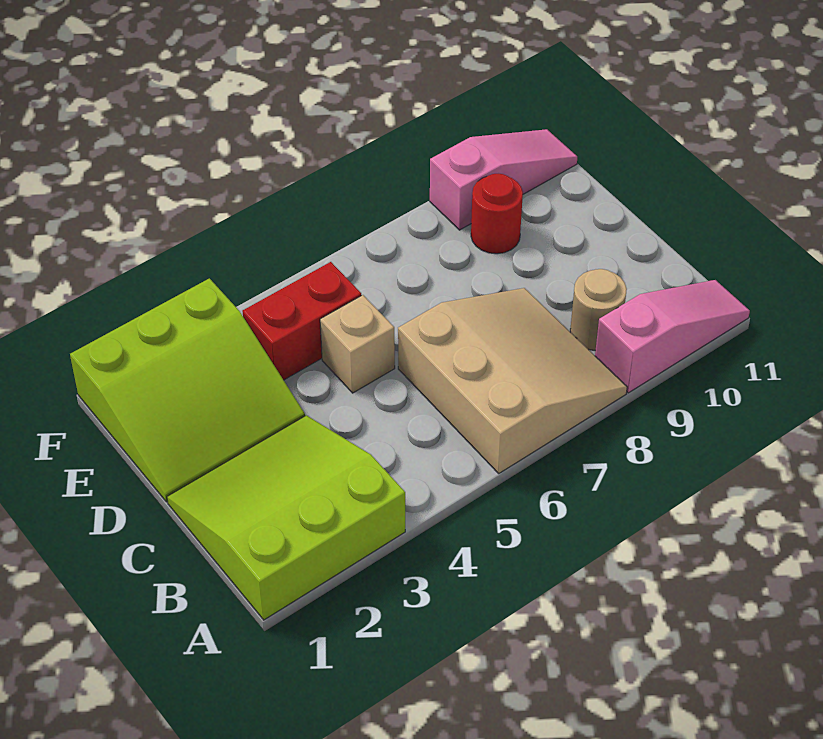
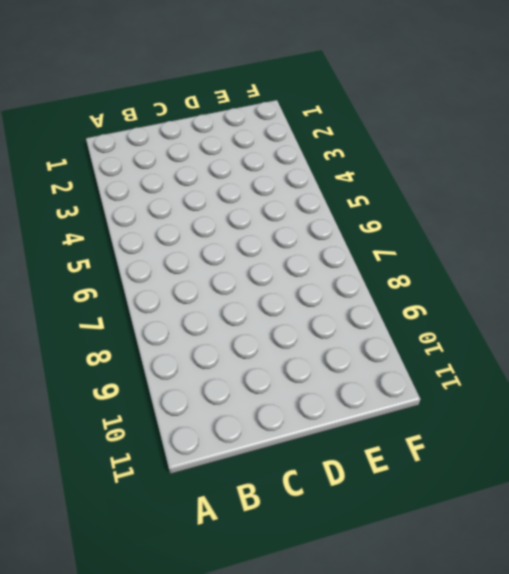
none -> lime slope A1:C3 level 1 top A
none -> tan slope A6:C8 level 1 top 6

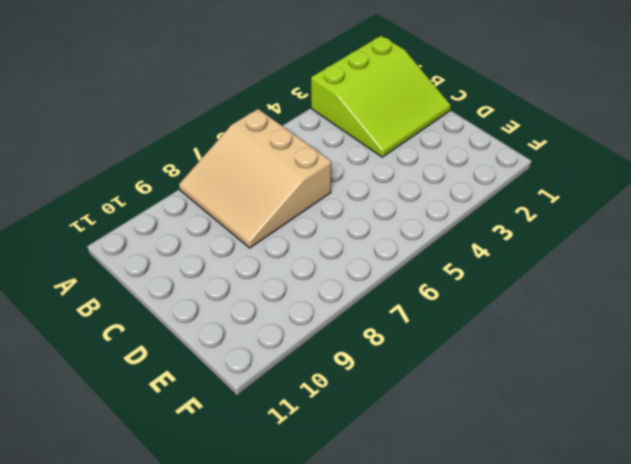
none -> pink slope A9:A11 level 1 top 9
none -> tan round brick B9 level 1

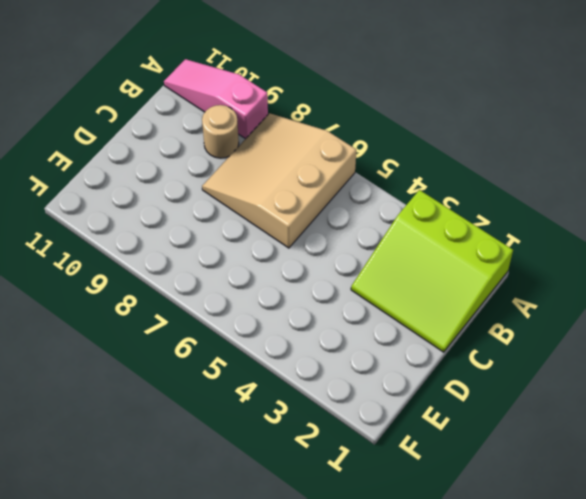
none -> lime slope D1:F3 level 1 top F
none -> tan brick D5 level 1

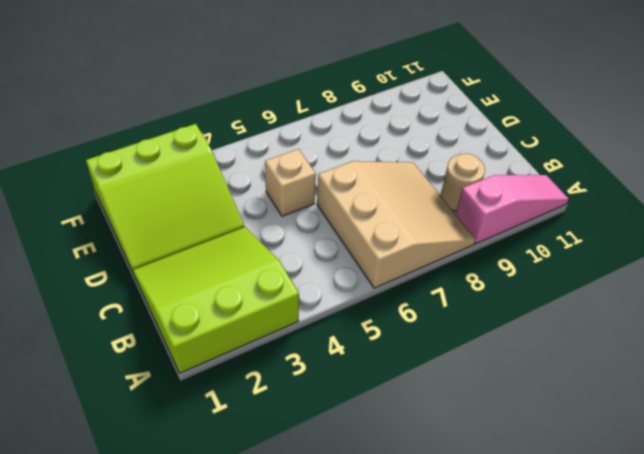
none -> red brick E4:E5 level 1
none -> red round brick E9 level 1

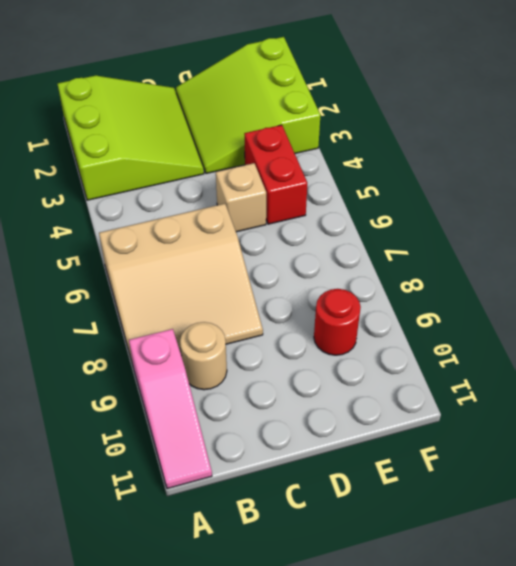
none -> pink slope F9:F11 level 1 top 9

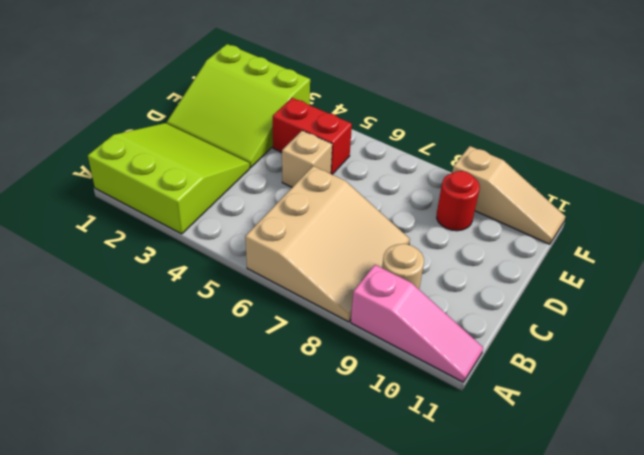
tan slope F9:F11 level 1 top 9 -> pink slope F9:F11 level 1 top 9

